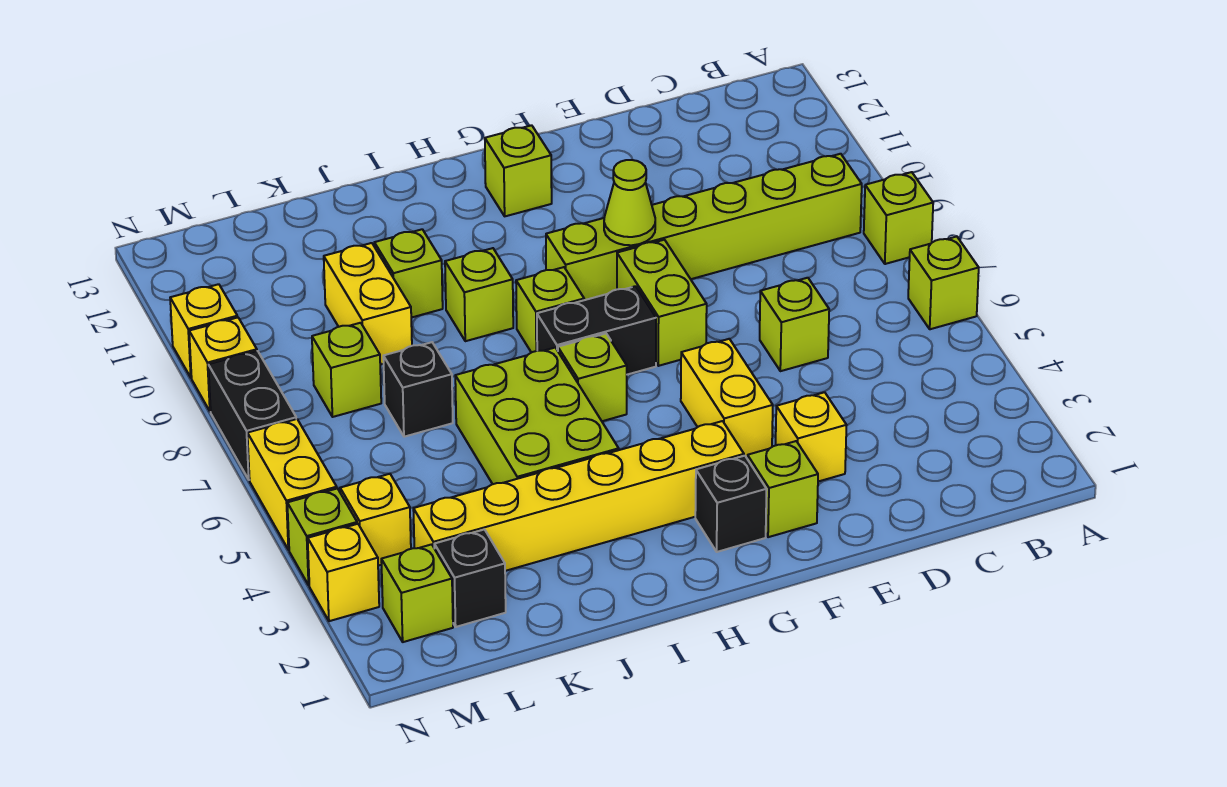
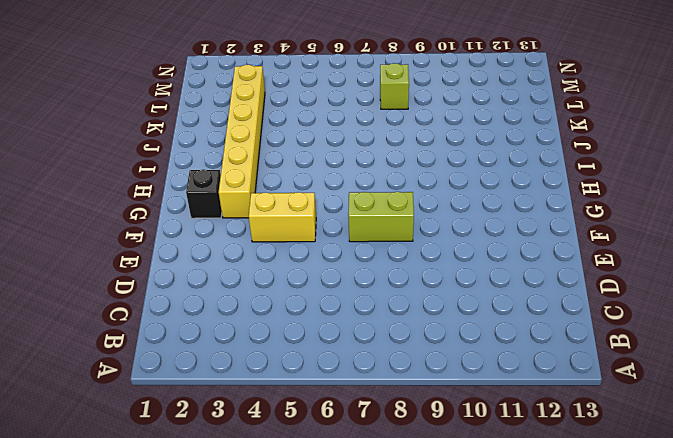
none -> lime brick A6 level 1
none -> lime brick A8 level 1
none -> lime brick B9:G9 level 1
none -> lime brick D6 level 1

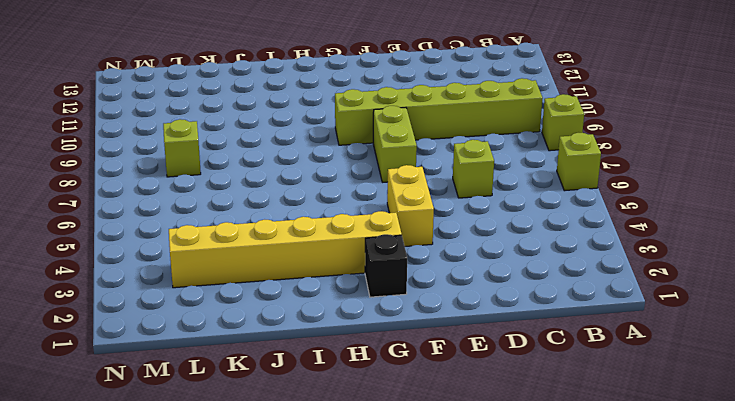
none -> yellow brick E3 level 1
none -> lime brick F2 level 1
none -> black brick G7:H7 level 1
none -> lime brick G12 level 1

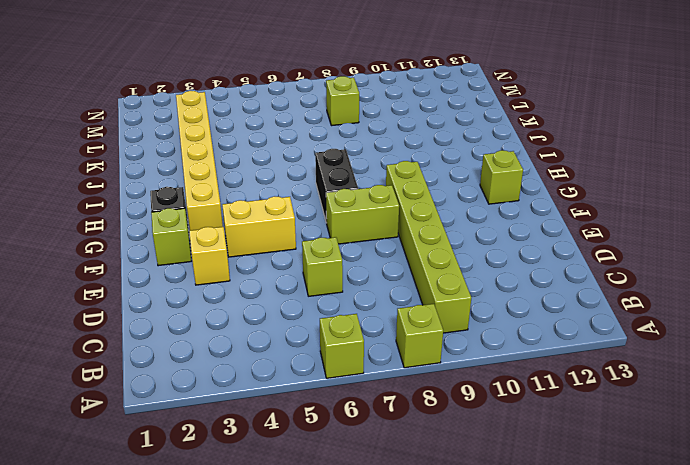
none -> lime brick H6 level 1
none -> lime brick H8 level 1
none -> lime brick I4:J6 level 1
none -> lime brick I9 level 1

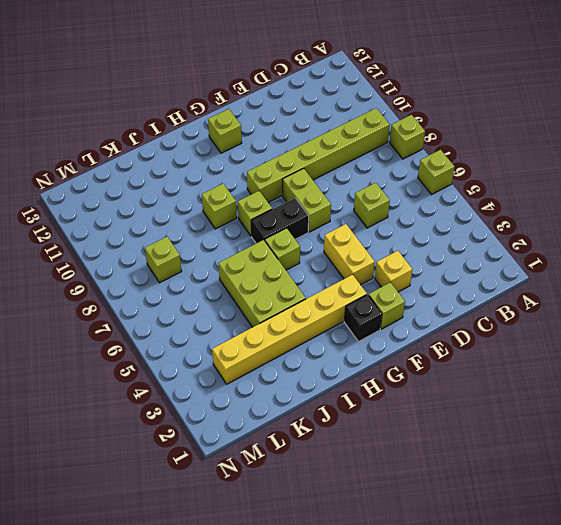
none -> lime brick J10 level 1
none -> black brick K7 level 1
none -> yellow brick K9:K10 level 1
none -> black brick L2 level 1

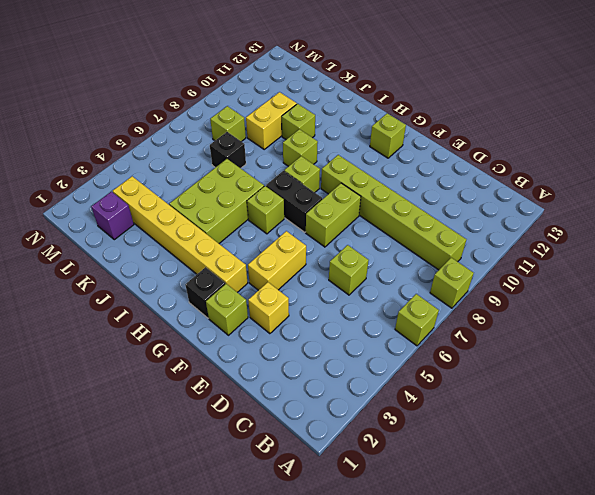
purple brick L2 level 1 -> black brick L2 level 1
none -> lime brick M2 level 1
none -> yellow brick M4 level 1
none -> yellow brick N3 level 1
none -> lime brick N4 level 1

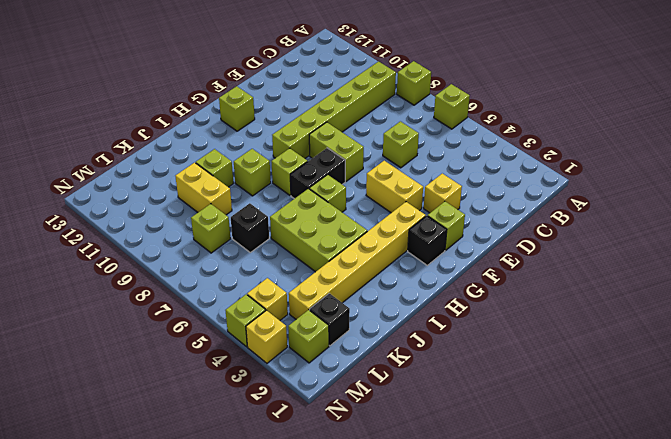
none -> yellow brick N5:N6 level 1
none -> black brick N7:N8 level 1
none -> yellow brick N9 level 1
none -> yellow brick N10 level 1

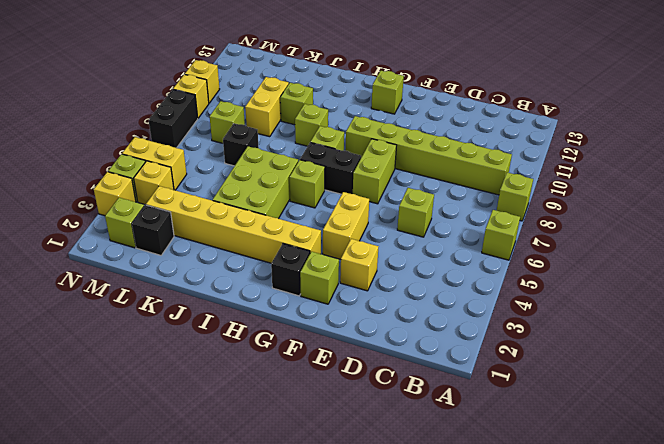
yellow brick M5:N5 level 1 -> yellow brick N5:N6 level 1
none -> lime cone F9 level 2

